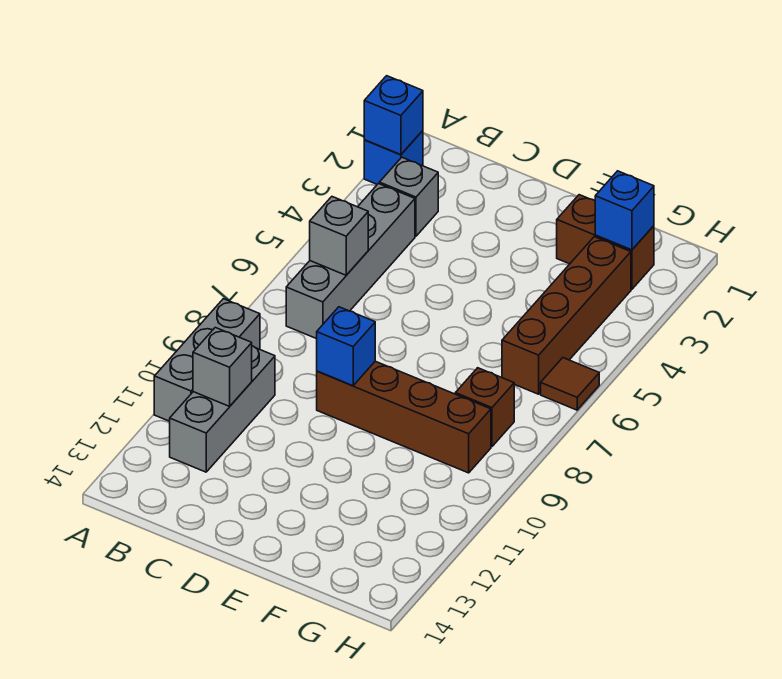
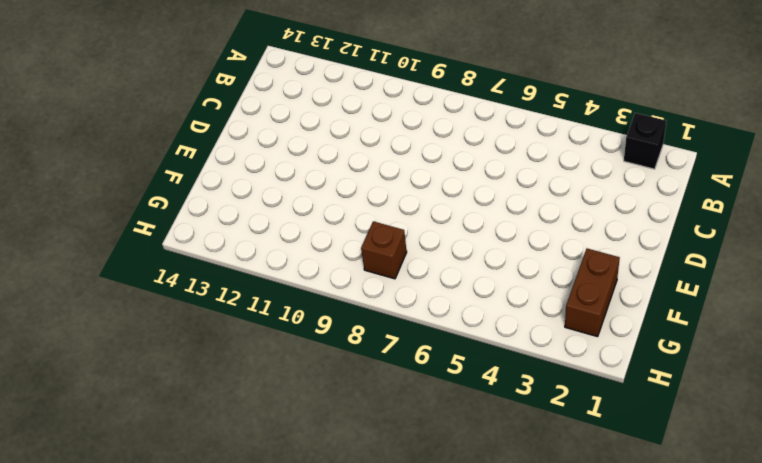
black brick A2 level 1 -> blue brick A2 level 1
none -> grey brick A9:A11 level 1
none -> grey brick B3 level 1
none -> grey brick B4:B7 level 1

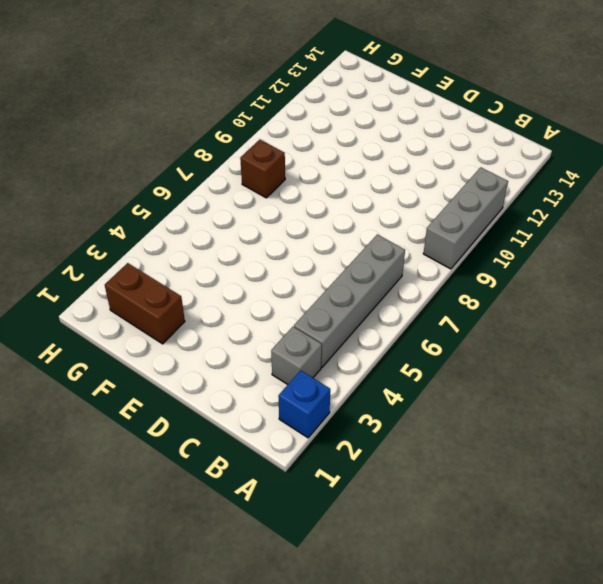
none -> grey brick B10:B12 level 1
none -> brown brick D9:G9 level 1
none -> brown brick G3:G6 level 1

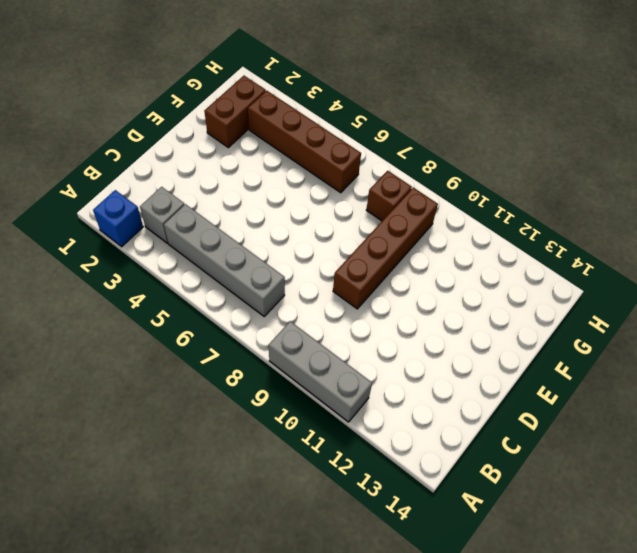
none -> grey brick B10:B12 level 1
none -> brown tile H6 level 1
none -> blue brick A2 level 2

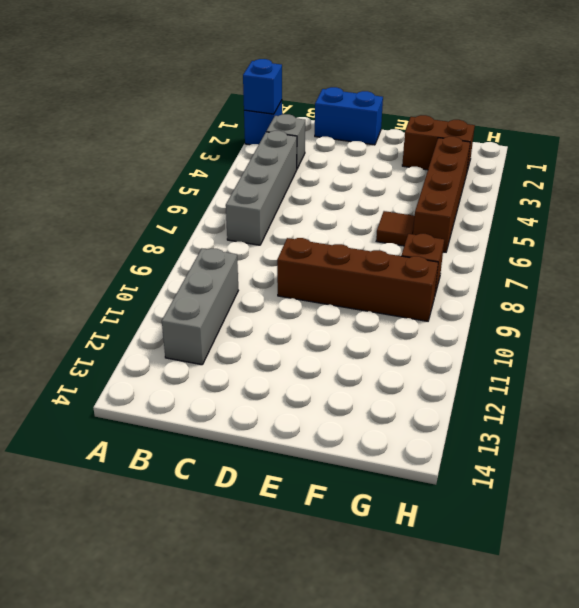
blue brick C1:D1 level 1 -> none
brown tile F6 level 1 -> brown tile H6 level 1
none -> grey brick A9:A11 level 1
none -> grey brick B6 level 2
none -> grey brick B11 level 2

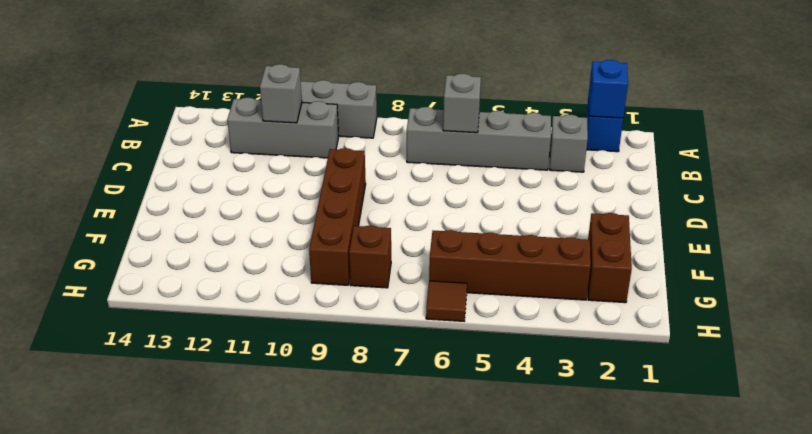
none -> blue brick D9 level 2
none -> blue brick G2 level 2

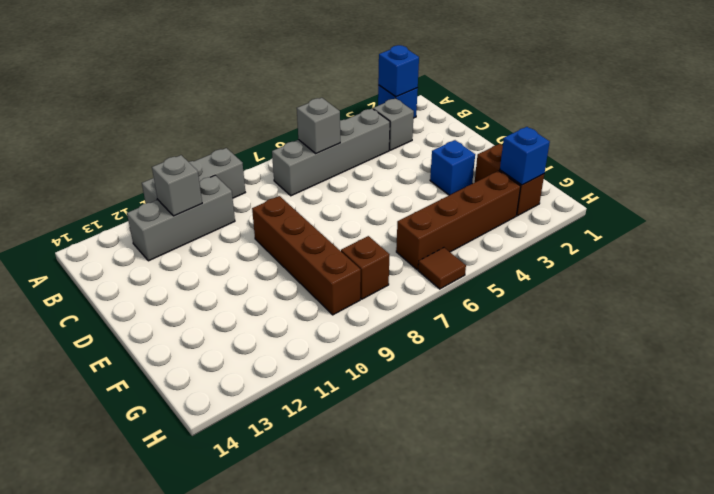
blue brick E3 level 1 -> blue brick D9 level 2

